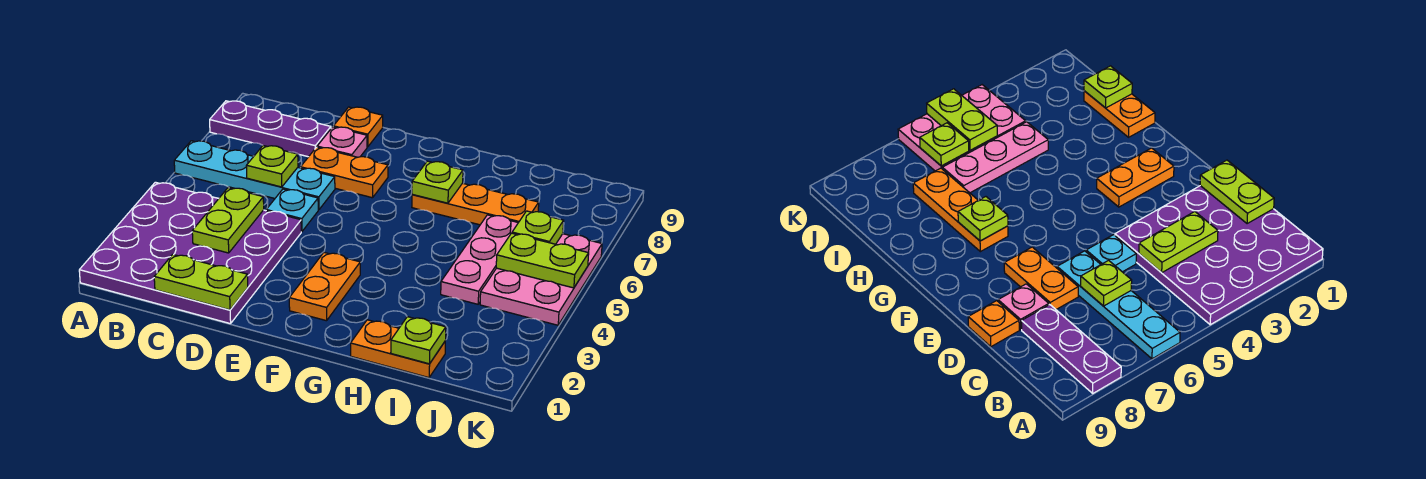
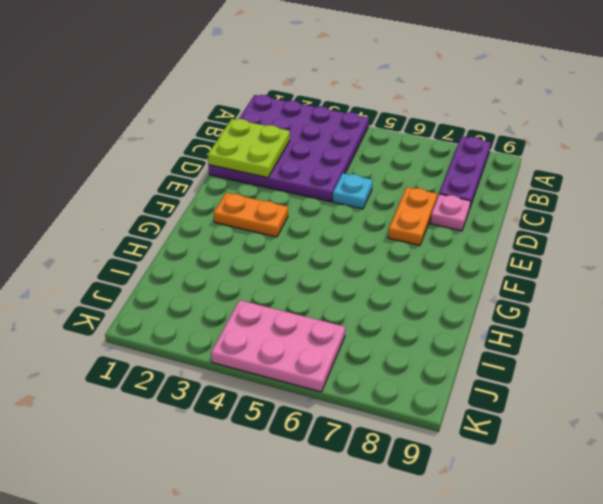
lime plate C1:D2 level 2 -> lime plate C1:D1 level 2
none -> cyan plate A6:D6 level 1
none -> orange plate D9 level 1
none -> orange plate G7:I7 level 1

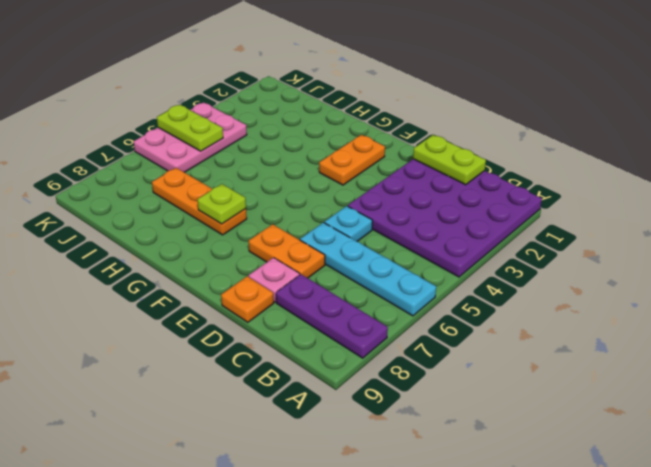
none -> orange plate H1:I1 level 1
none -> pink plate I4:I6 level 1
none -> lime plate C3:C4 level 2

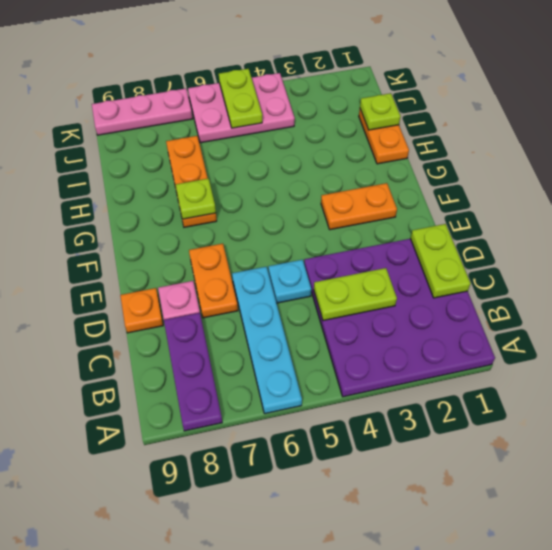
pink plate K7:K9 level 1 -> pink plate I4:I6 level 1
none -> lime plate C6 level 2
none -> lime plate J6 level 2

